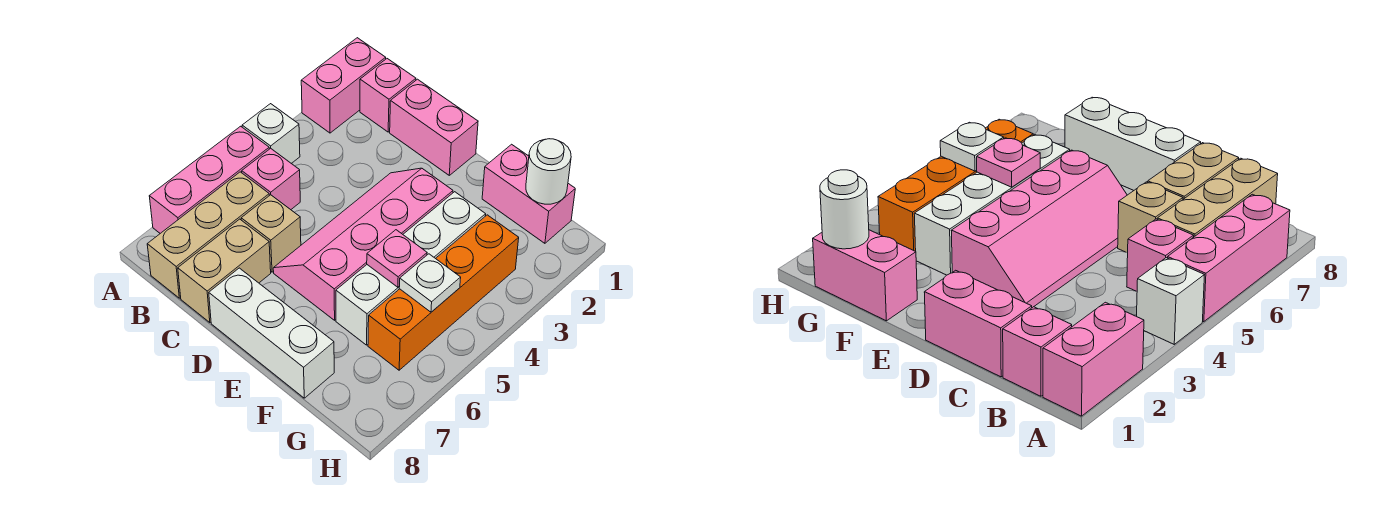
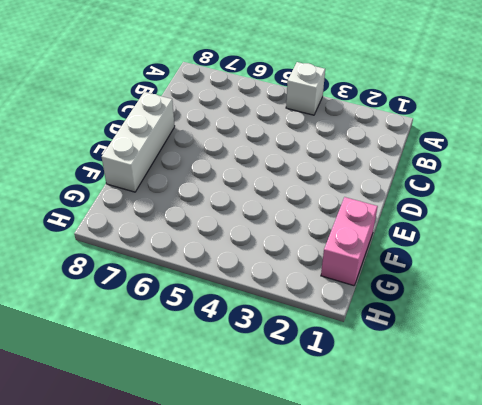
none -> pink brick A1:A2 level 1
none -> pink brick A5:A7 level 1
none -> pink brick B1 level 1

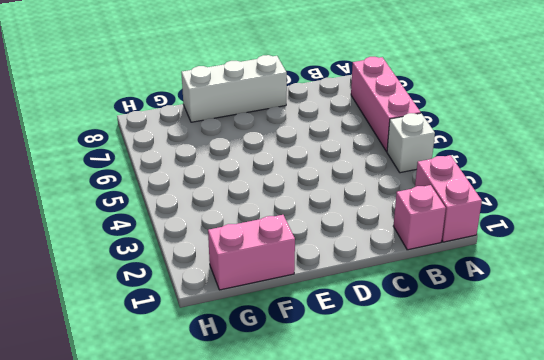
none -> pink brick B5 level 1
none -> tan brick B6:B8 level 1
none -> pink brick C1:D1 level 1

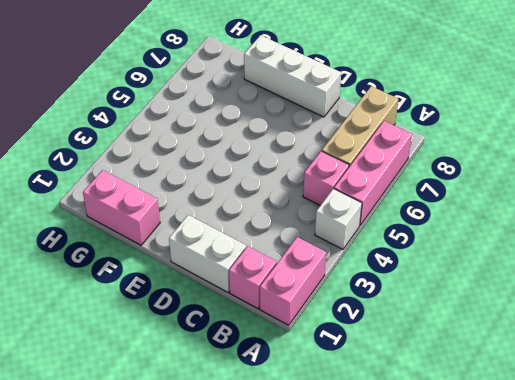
white brick C1:D1 level 1 -> pink brick C1:D1 level 1
none -> tan brick C6 level 1
none -> tan brick C7:C8 level 1
none -> pink slope D3:E6 level 1 top E

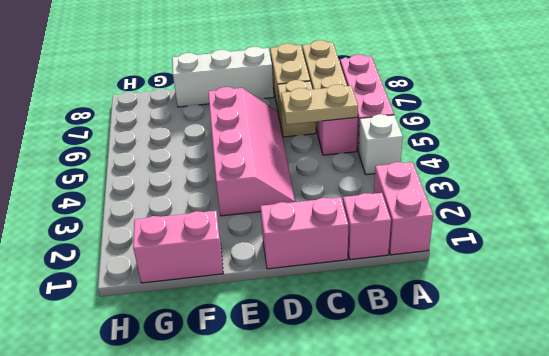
tan plate B5:C5 level 2 -> none
none -> white brick F3:F6 level 1
none -> orange brick G3:G6 level 1
none -> pink plate F5 level 2

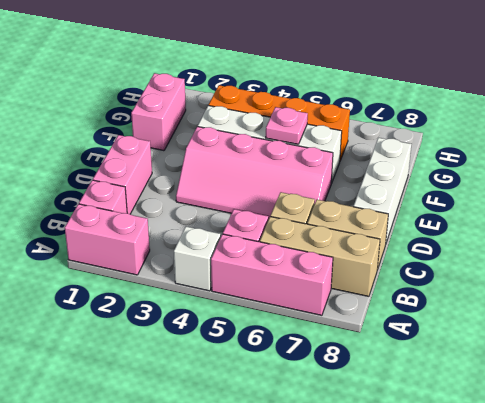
none -> white round brick G1 level 2
none -> white plate G5 level 2

